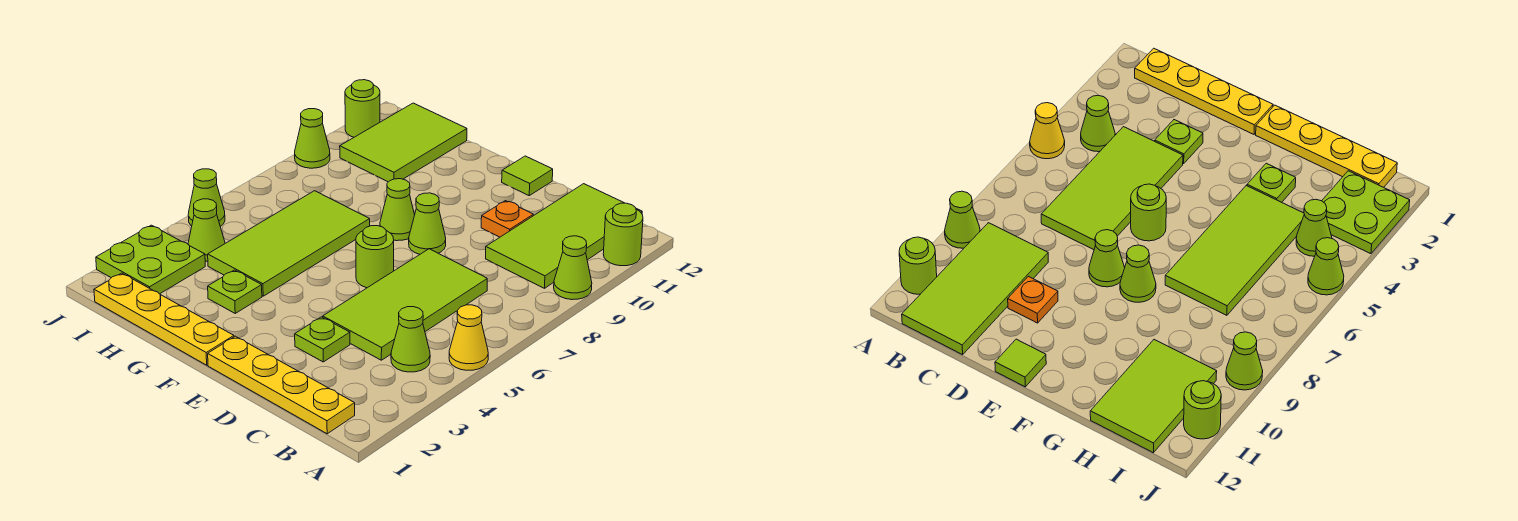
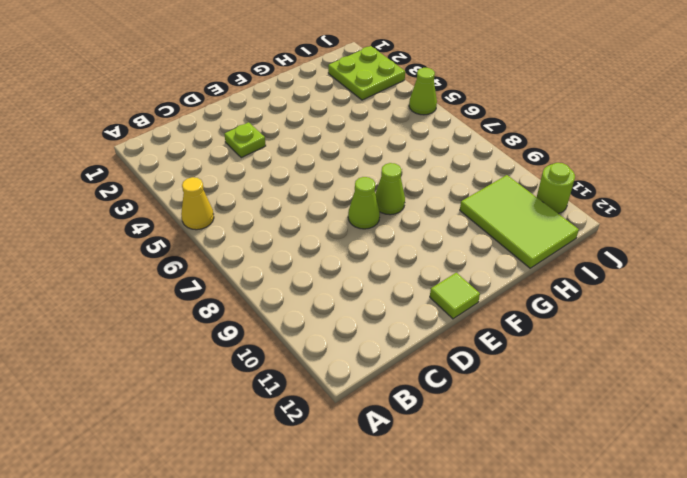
none -> lime cone A9 level 1
none -> lime round brick A11 level 1
none -> yellow plate B1:E1 level 1

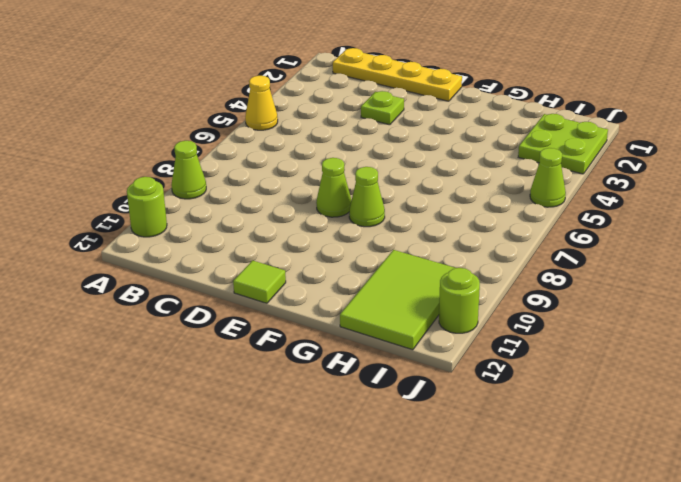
none -> lime cone B4 level 1
none -> lime tile B9:C12 level 1
none -> lime tile C4:D7 level 1

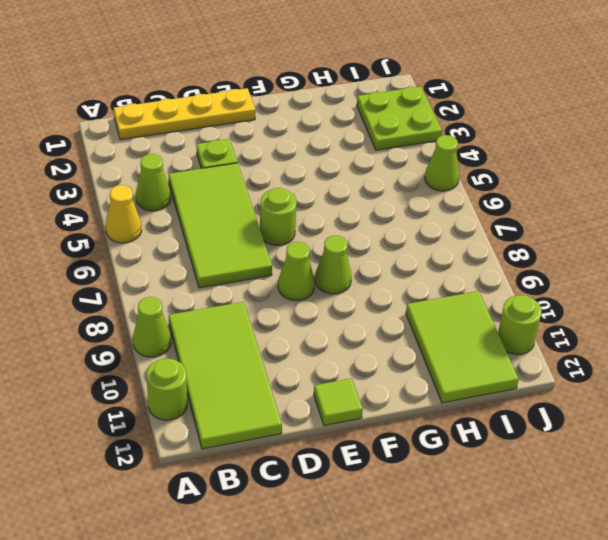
none -> orange plate D10 level 1
none -> yellow plate F1:I1 level 1
none -> lime plate G3 level 1

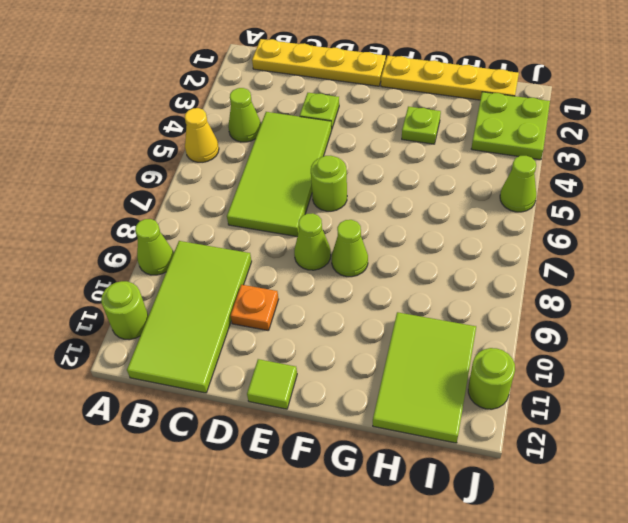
none -> lime tile G4:H7 level 1
none -> lime cone I4 level 1
none -> lime cone J9 level 1

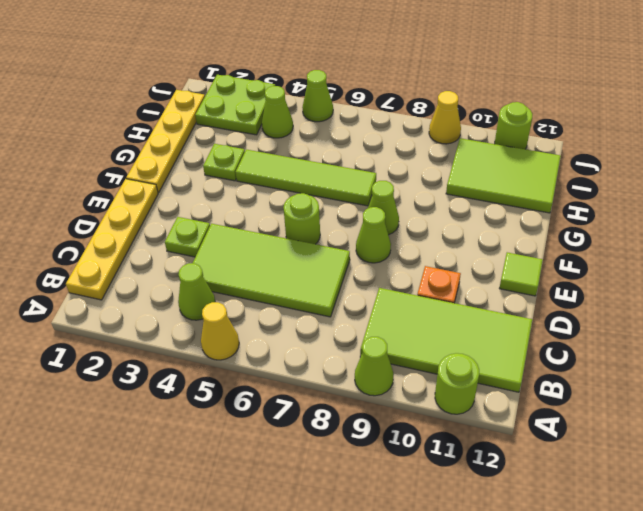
lime tile G4:G7 level 1 -> lime tile G4:H7 level 1
yellow cone J9 level 1 -> lime cone J9 level 1

